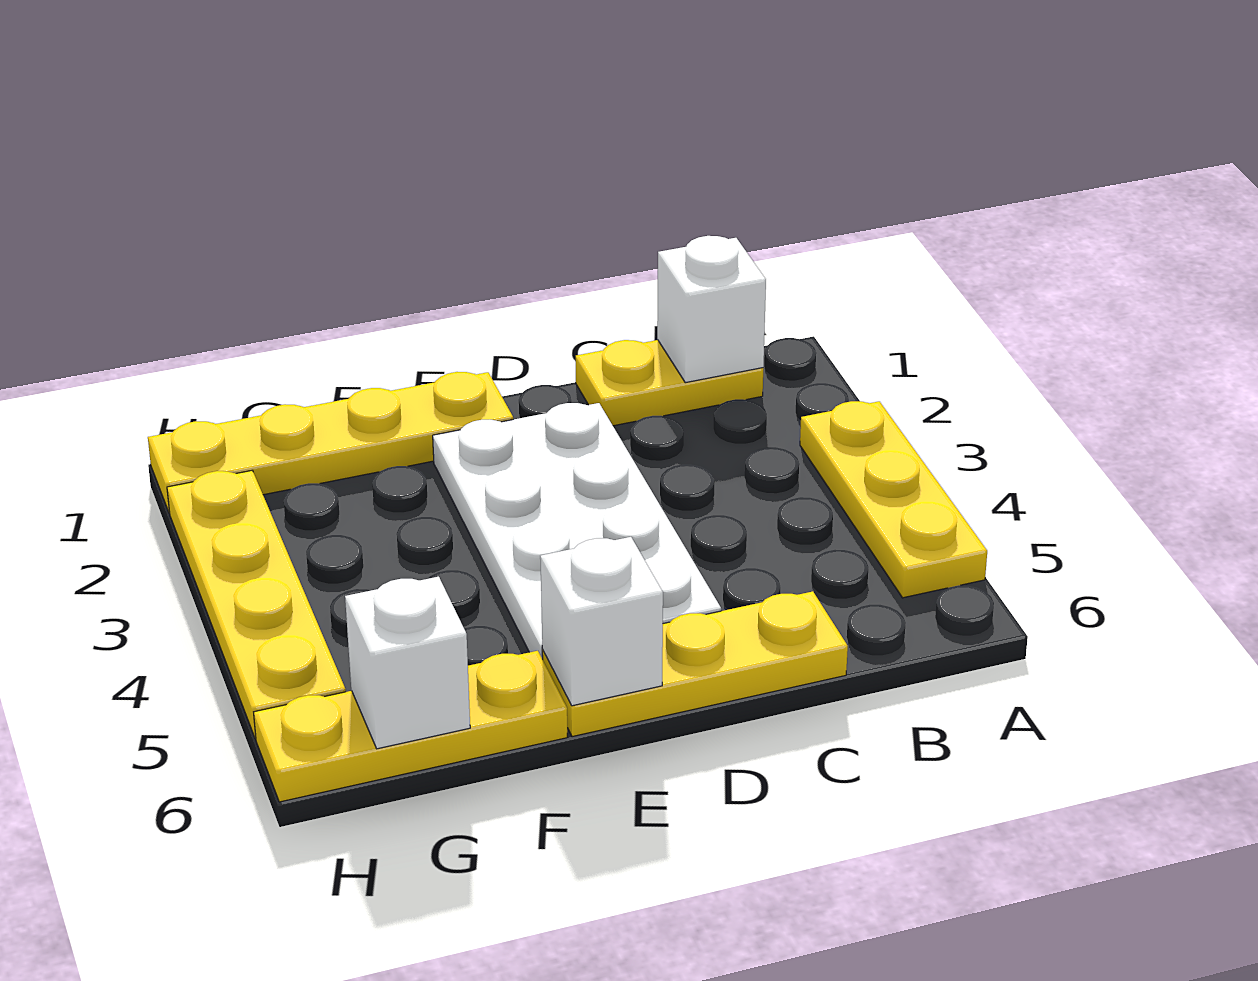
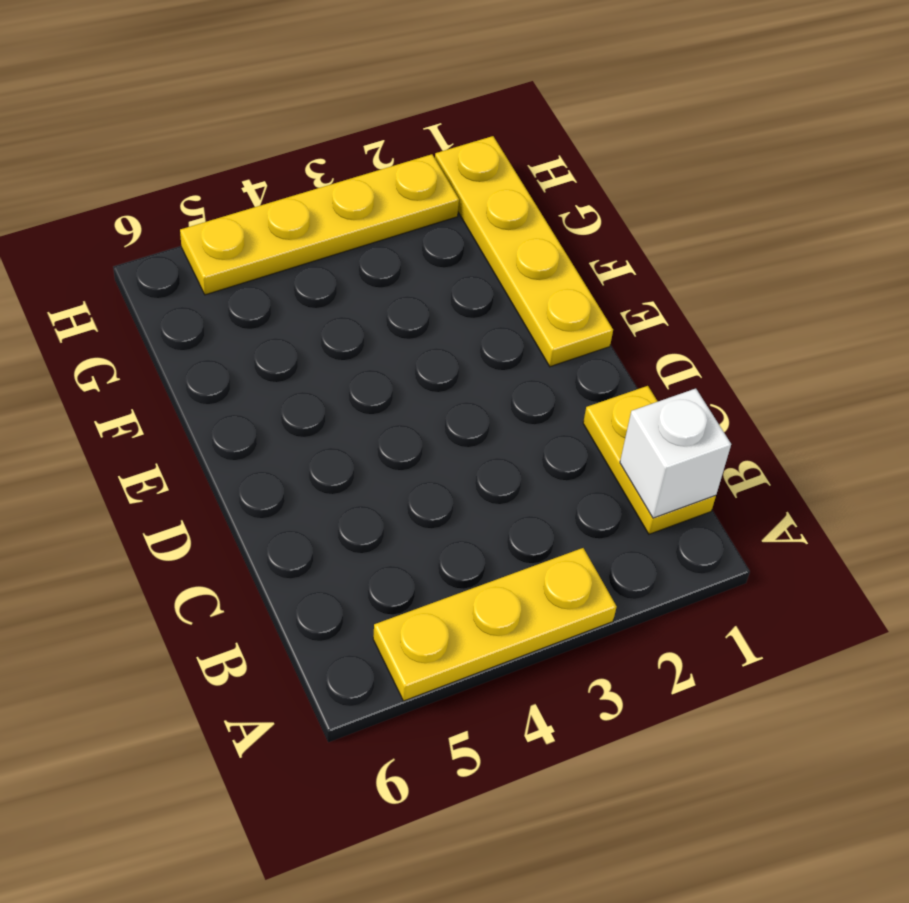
none -> yellow plate C6:E6 level 1
none -> white plate D2:E5 level 1

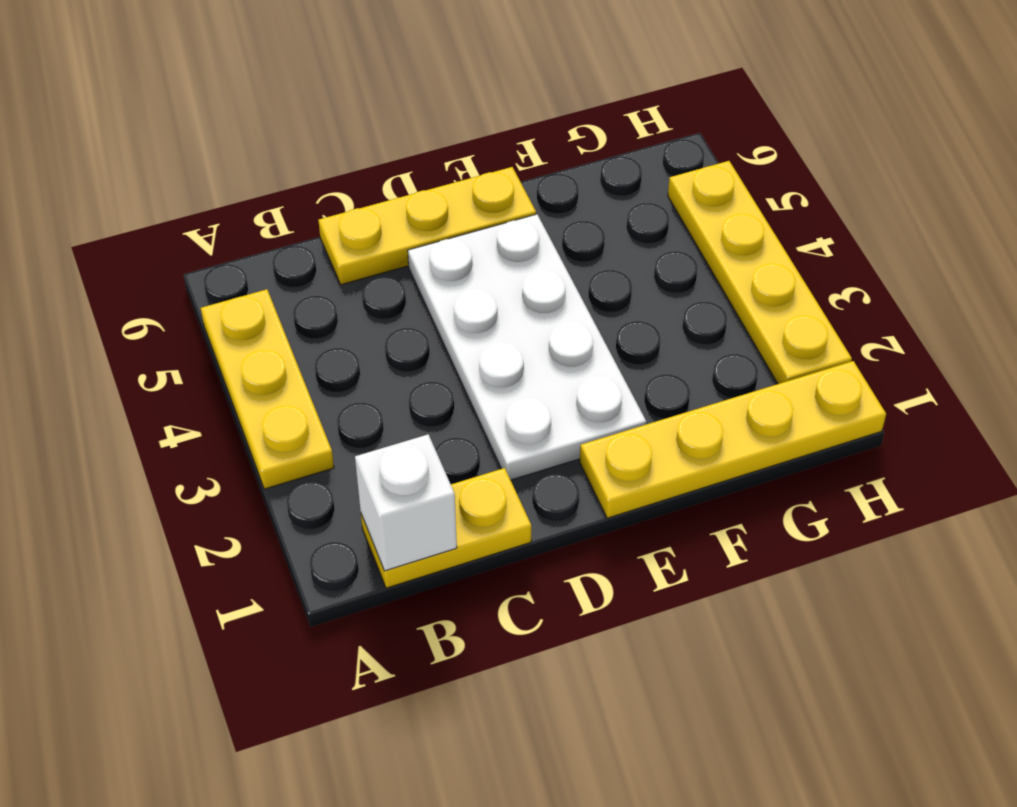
none -> yellow plate F6:H6 level 1
none -> white brick E6 level 2

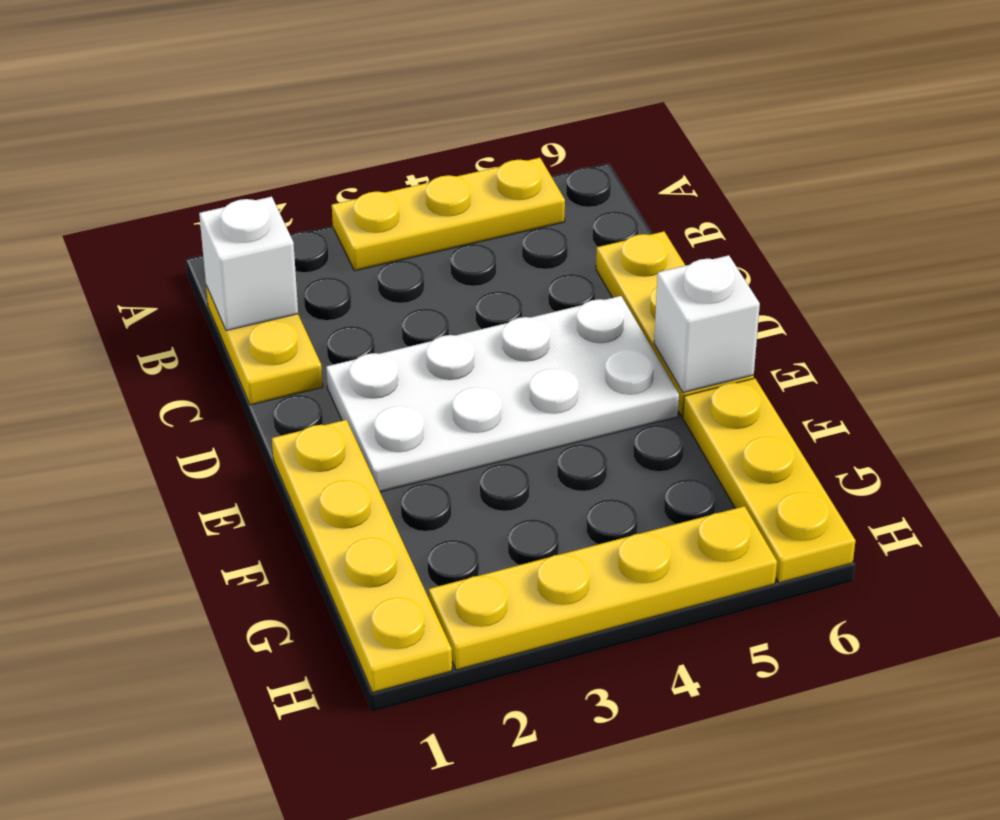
none -> white brick G6 level 2

